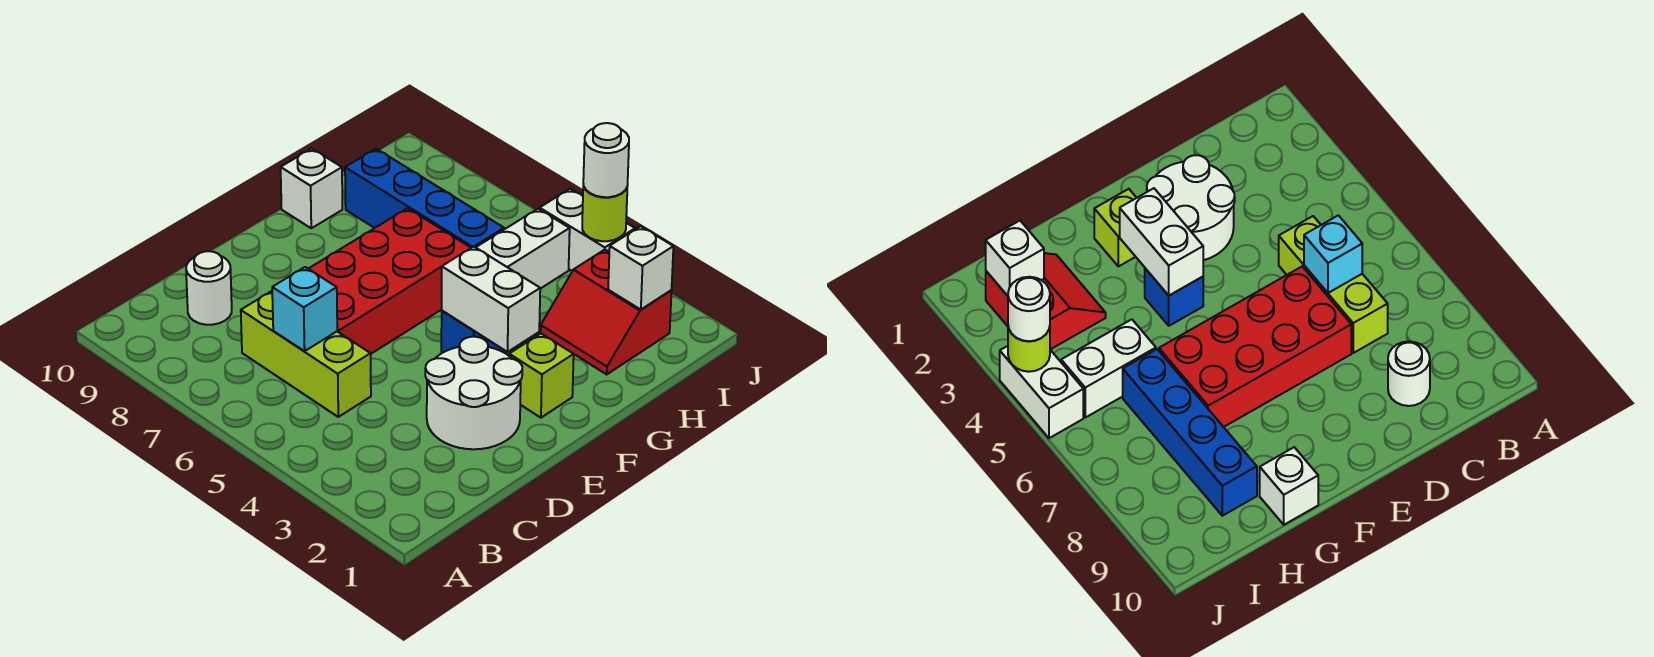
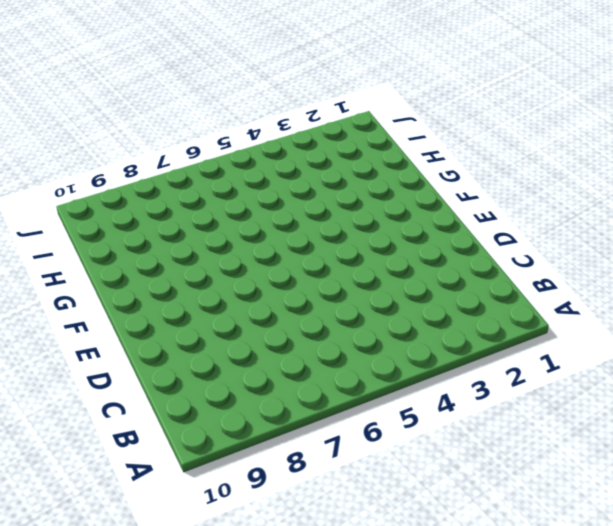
none -> lime brick C5:C7 level 1
none -> white round brick C9 level 1
none -> white round brick D2:E3 level 1

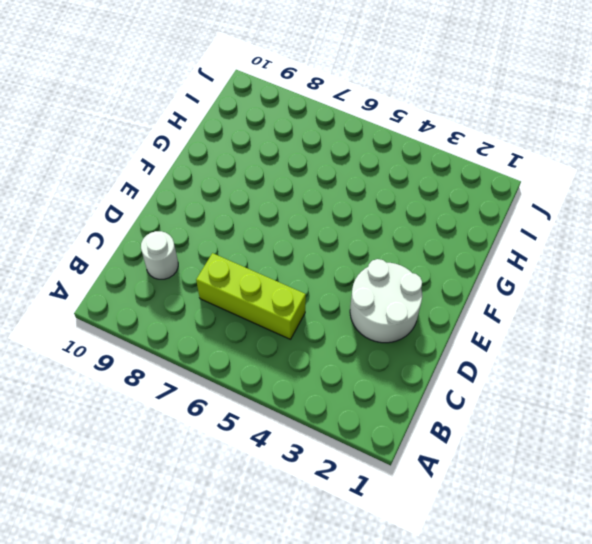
none -> red brick D6:G7 level 1
none -> lime brick F2 level 1
none -> blue brick F4 level 1

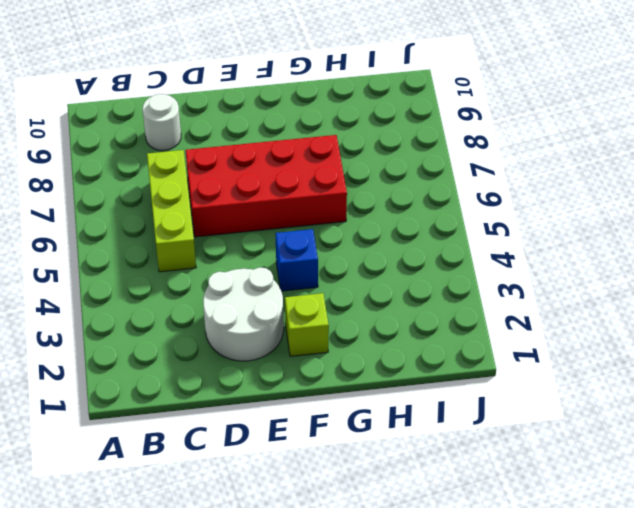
none -> white brick G10 level 1
none -> red slope H2:I3 level 1 top I
none -> white brick H5:I5 level 1

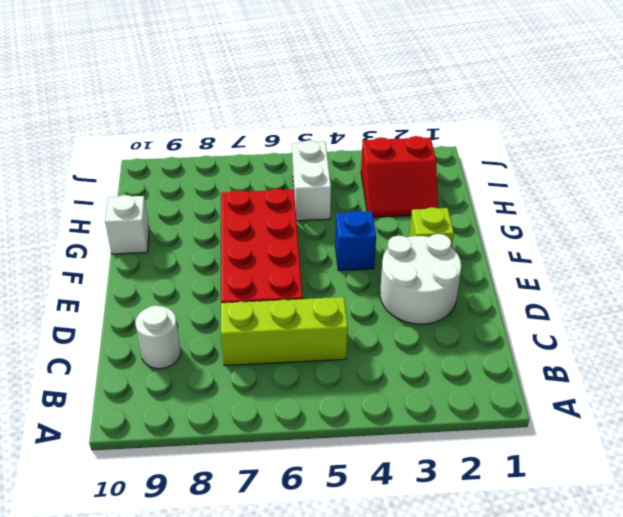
none -> blue brick H6:H9 level 1
none -> white brick J4:J5 level 1
none -> cyan brick C6 level 2

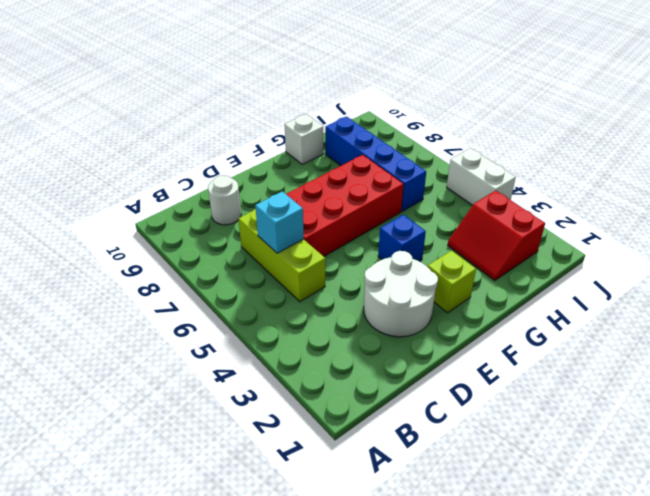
none -> white brick H5:I5 level 1
none -> white brick F3:F4 level 2
none -> white brick I2 level 2

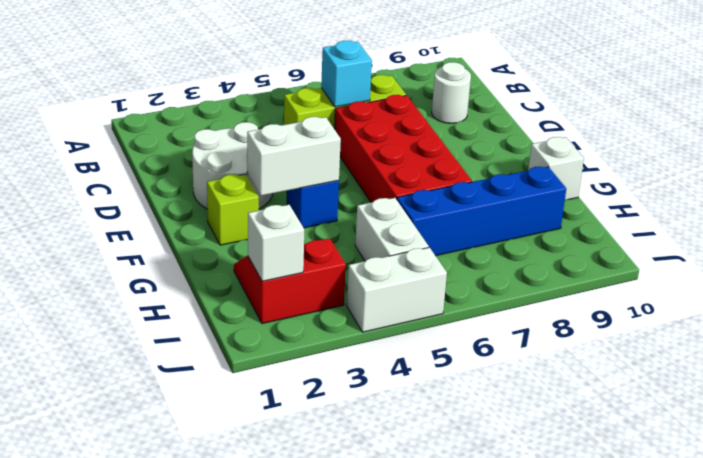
none -> lime round brick J4 level 2
none -> white round brick J4 level 3

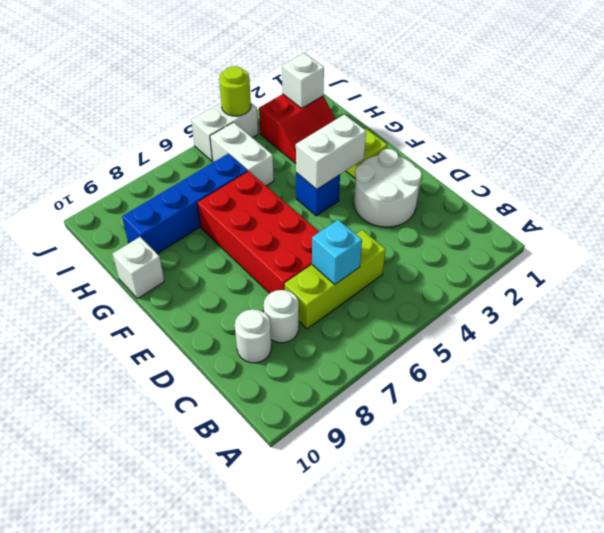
white round brick C8 level 1 -> white round brick J4 level 3

